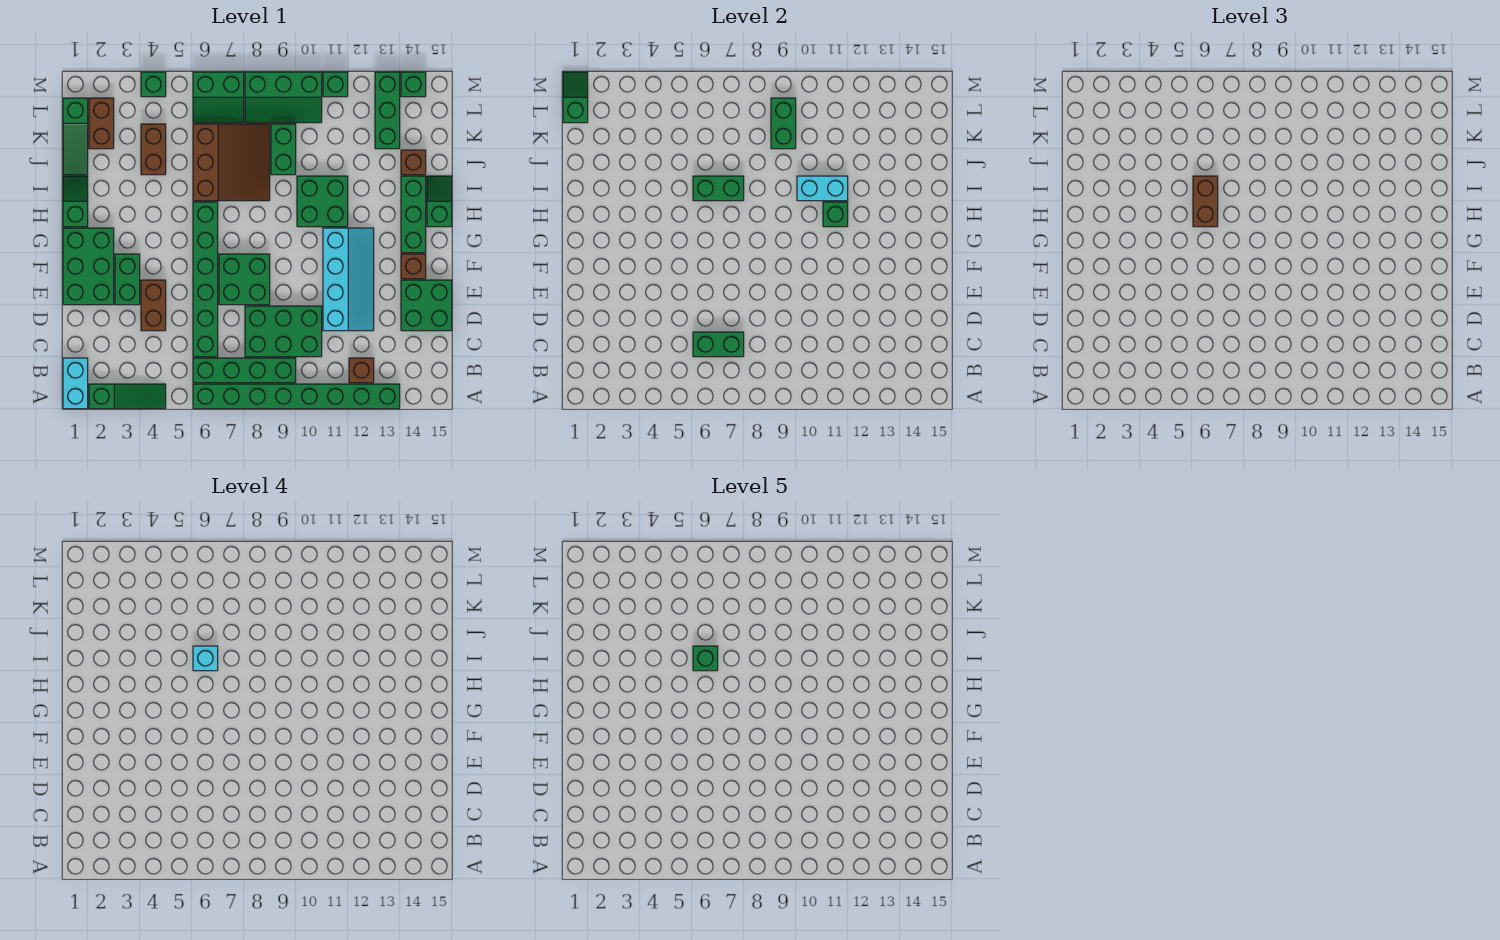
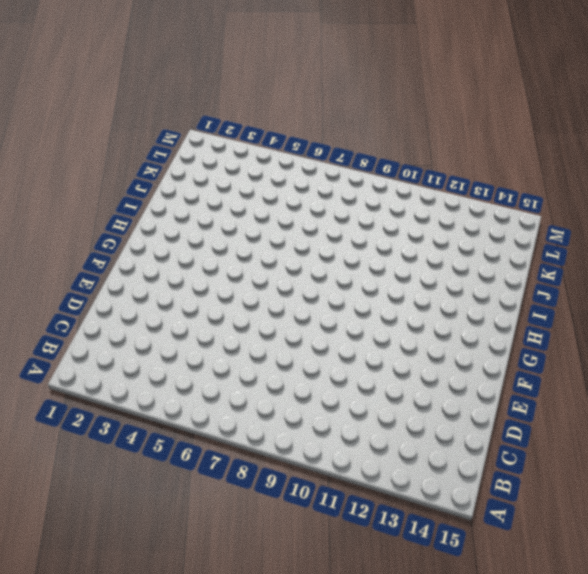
none -> cyan brick A1:B1 level 1
none -> green slope A2:A4 level 1 top 2
none -> green brick A6:A13 level 1
none -> green brick B6:B9 level 1

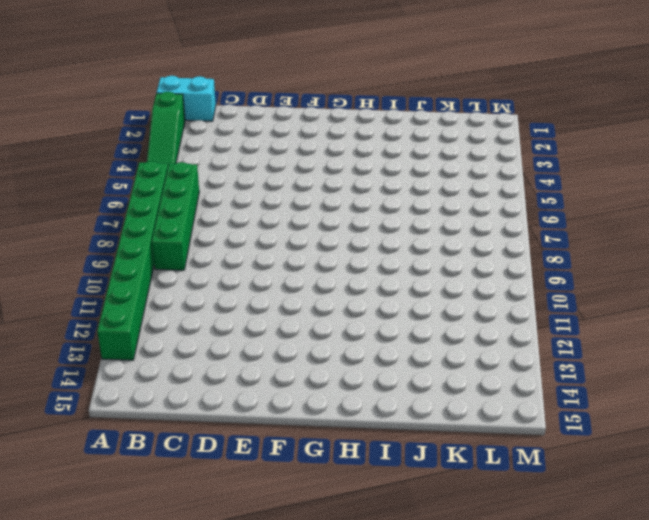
none -> brown brick B12 level 1
none -> green brick C6:H6 level 1
none -> green brick C8:D10 level 1
none -> brown brick D4:E4 level 1

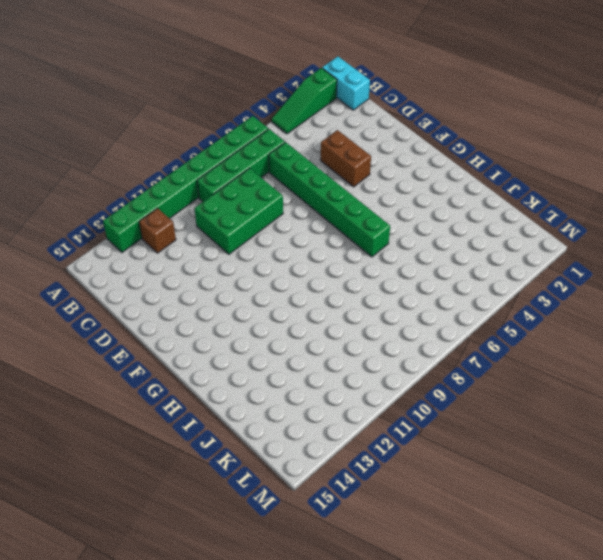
none -> cyan slope D11:G12 level 1 top 11
none -> green brick D14:E15 level 1
none -> green brick E1:G2 level 1
none -> green brick E3:F3 level 1

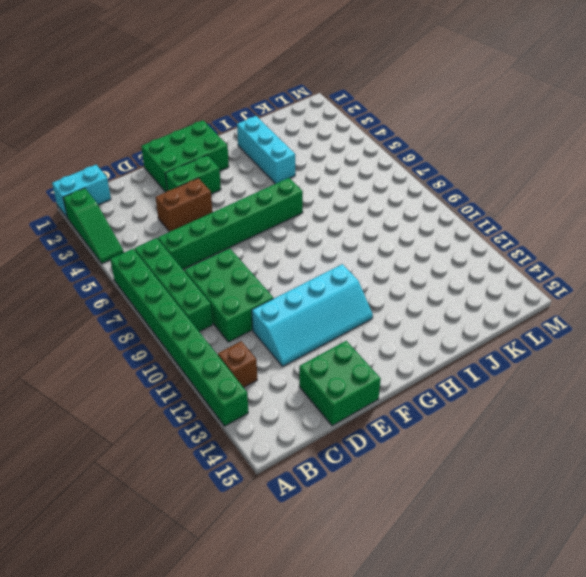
cyan brick I2:I4 level 1 -> none
none -> green brick E7:F8 level 1
none -> brown brick F14 level 1
none -> green brick G14:I14 level 1
none -> green slope H1:I1 level 1 top H

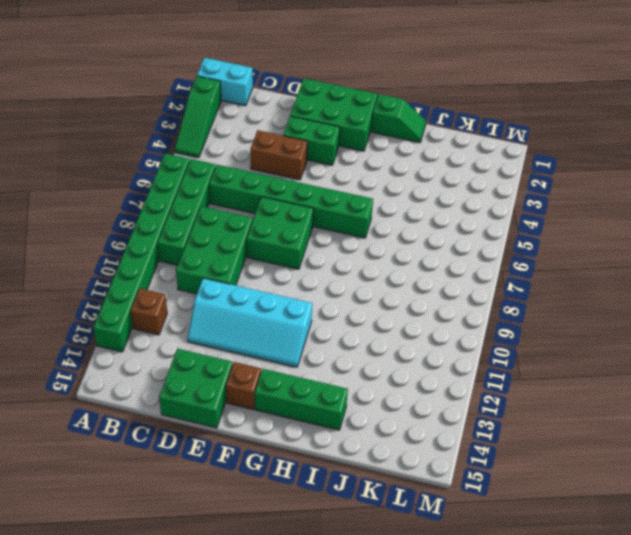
none -> green brick H10:I11 level 1
none -> green slope H15:I15 level 1 top H
none -> brown slope I6:K8 level 1 top 6
none -> green slope J1:L1 level 1 top L

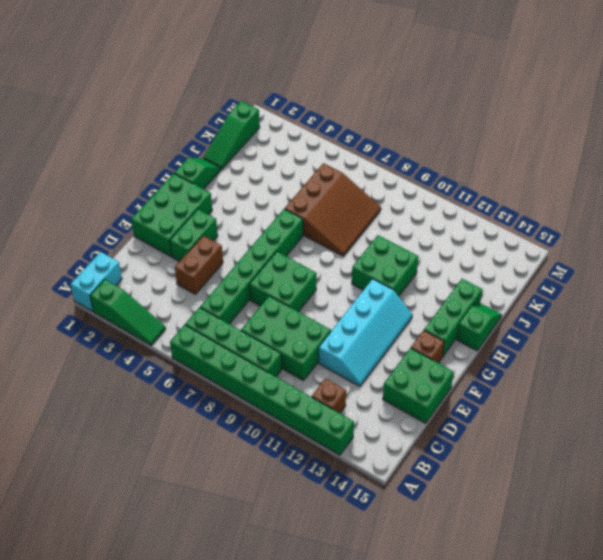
none -> brown brick J4:K4 level 1
none -> green brick J9:K9 level 1
none -> brown brick J14 level 1
none -> brown brick K2:L2 level 1

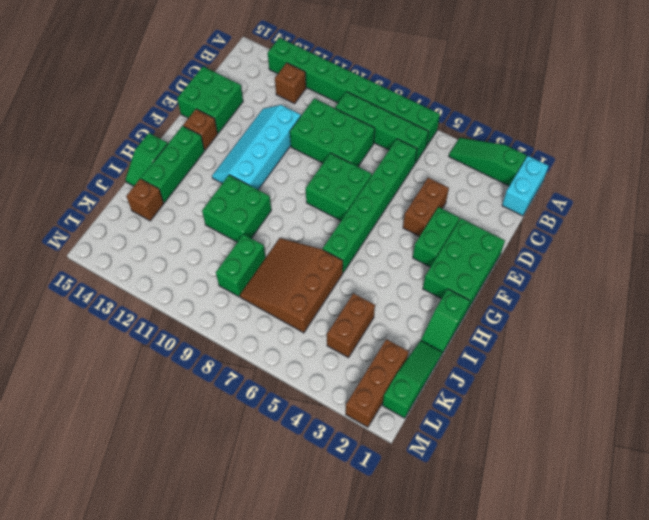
brown brick K2:M2 level 1 -> brown brick K2:L2 level 1
none -> green brick K13:M13 level 1
none -> green slope L6:M7 level 1 top M
none -> green slope L8:M10 level 1 top M
none -> green brick M4 level 1

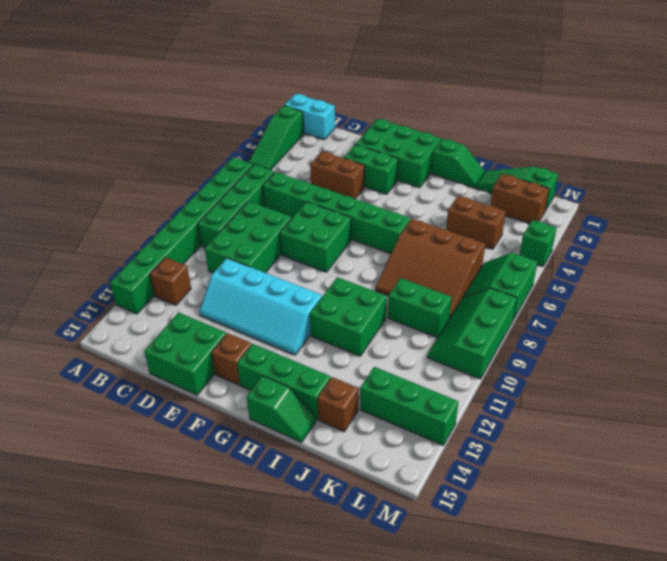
none -> green brick M11 level 1
none -> green brick M14 level 1
none -> green brick C6:C7 level 2
none -> green brick H11 level 2

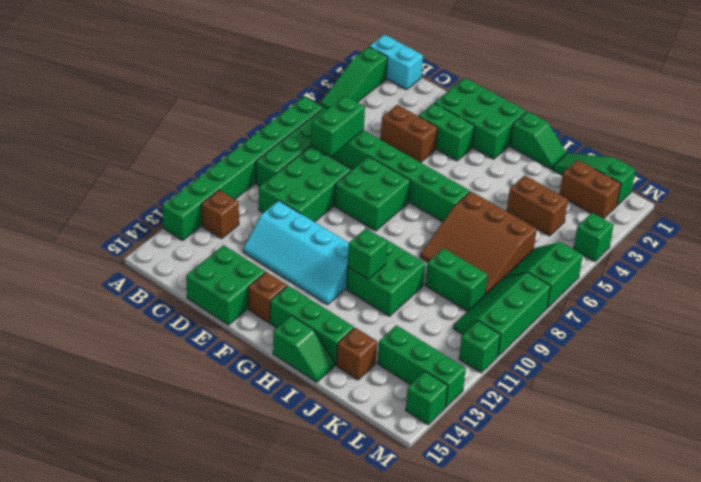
none -> green brick I6:I7 level 2
none -> cyan brick I10:I11 level 2
none -> green brick K9:L9 level 2
none -> green slope L1:M1 level 2 top L

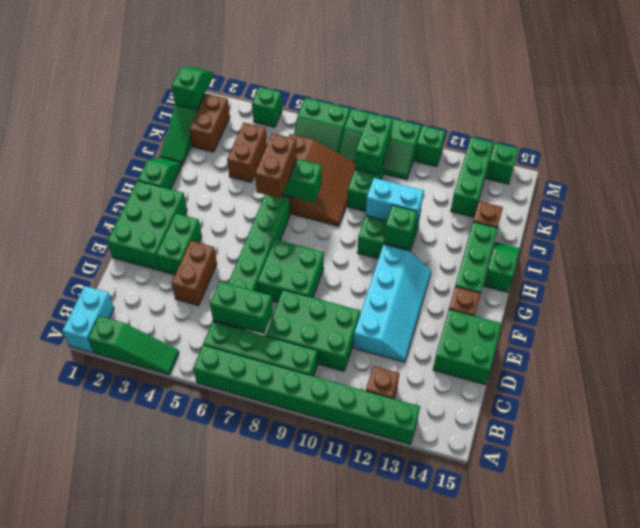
none -> cyan brick I6 level 4
none -> green brick I6 level 5

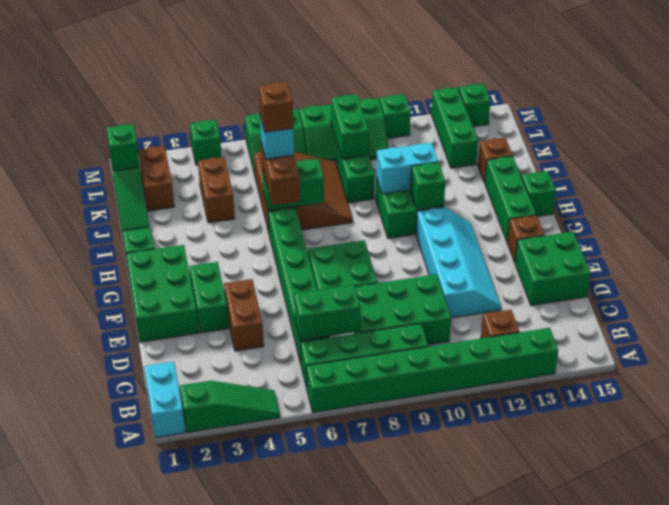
brown brick I6 level 5 -> green brick I6 level 5

